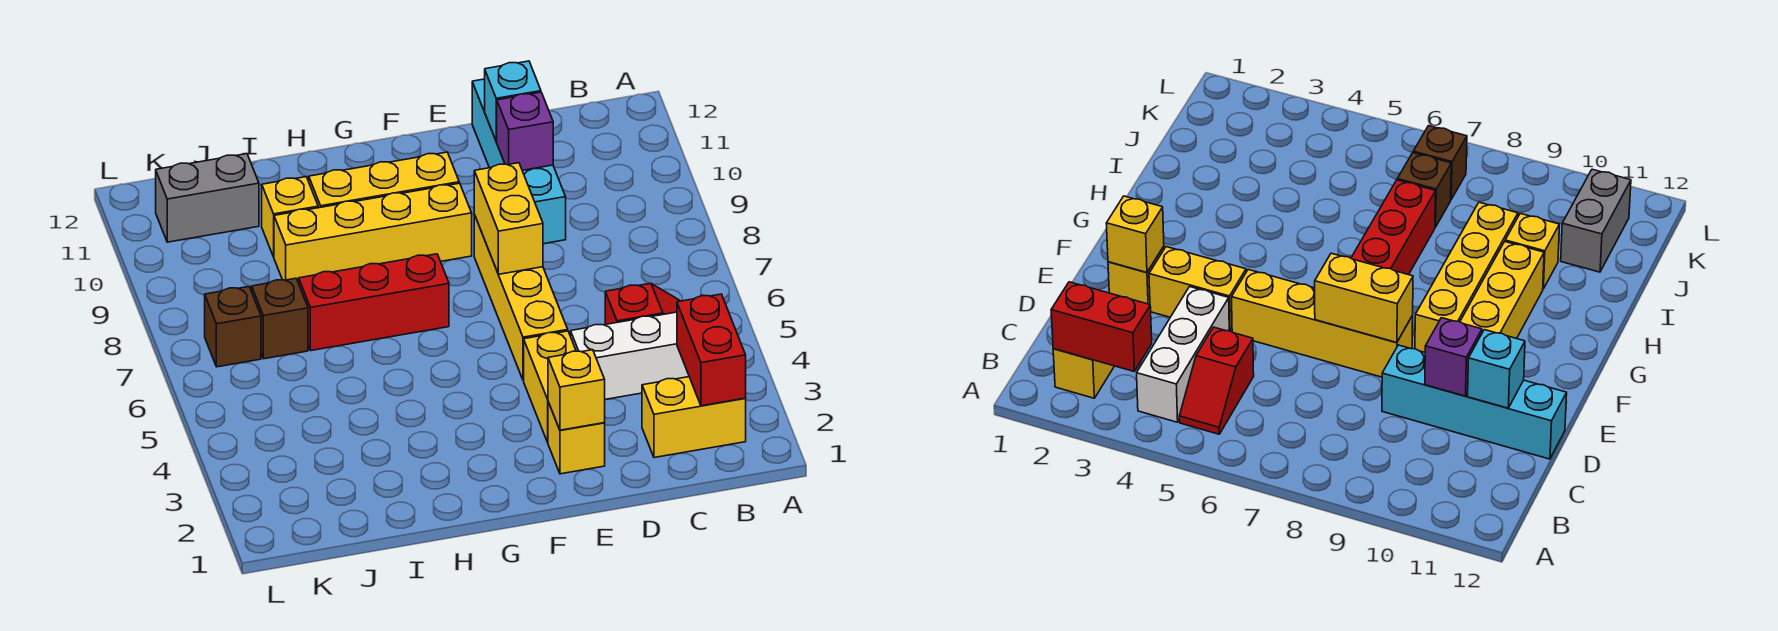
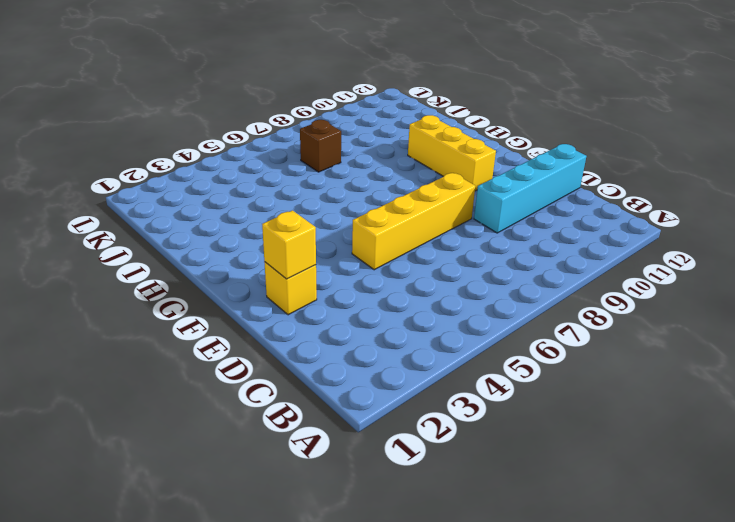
none -> yellow brick B2:C2 level 1
none -> white brick B4:D4 level 1
none -> red slope B5:C5 level 1 top C

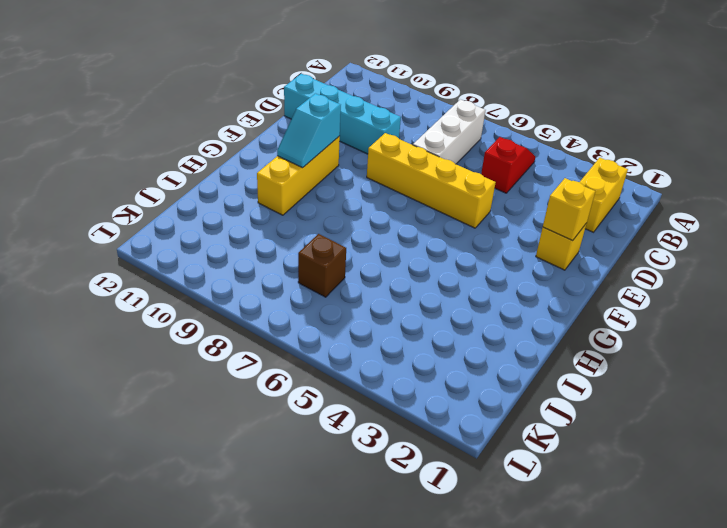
white brick B7:D7 level 1 -> white brick B4:D4 level 1
cyan slope F10:G10 level 2 top F -> none
none -> yellow brick E3:E4 level 1
none -> yellow brick F9:I9 level 1
none -> red brick G7:I7 level 1

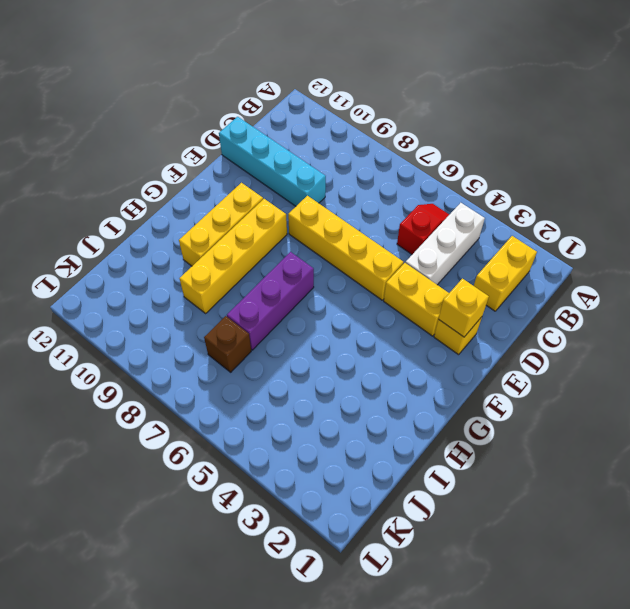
purple brick G7:I7 level 1 -> red brick G7:I7 level 1
none -> yellow brick I10 level 1
none -> grey brick J11:K11 level 1
none -> brown brick K7 level 1

